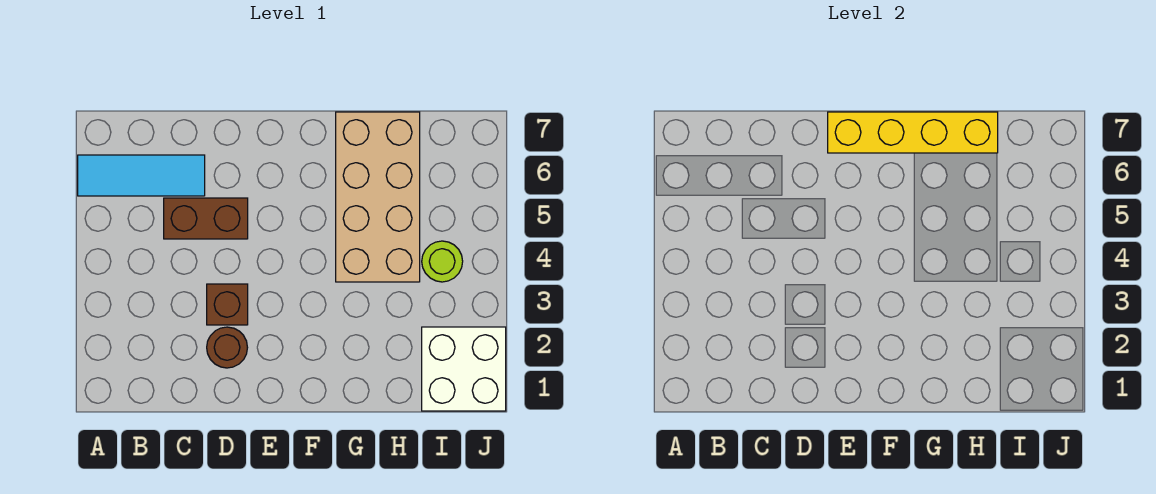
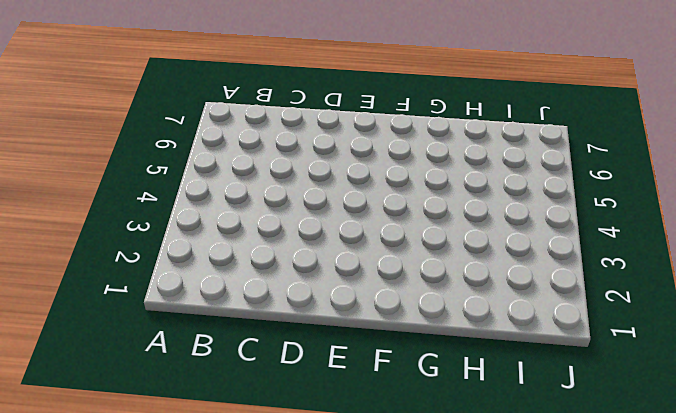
none -> cyan tile A6:C6 level 1
none -> brown brick C5:D5 level 1

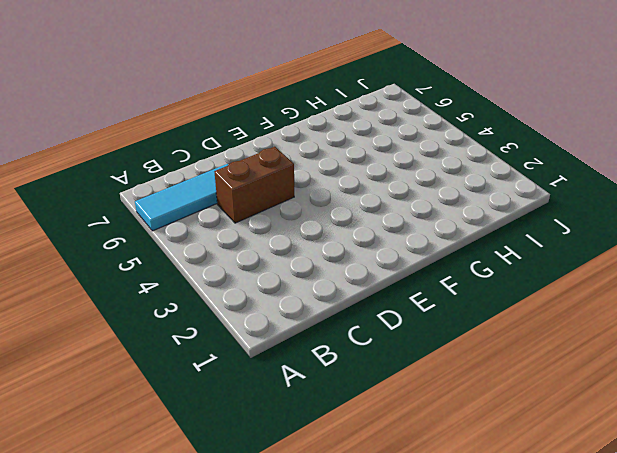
none -> brown round brick D2 level 1
none -> brown brick D3 level 1

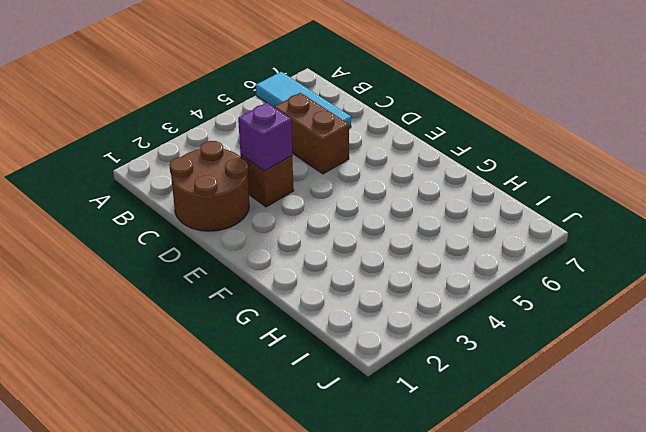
brown round brick C1:D2 level 1 -> brown round brick D2 level 1
purple brick D3 level 2 -> none
none -> tan brick G4:H7 level 1
none -> white brick I1:J2 level 1

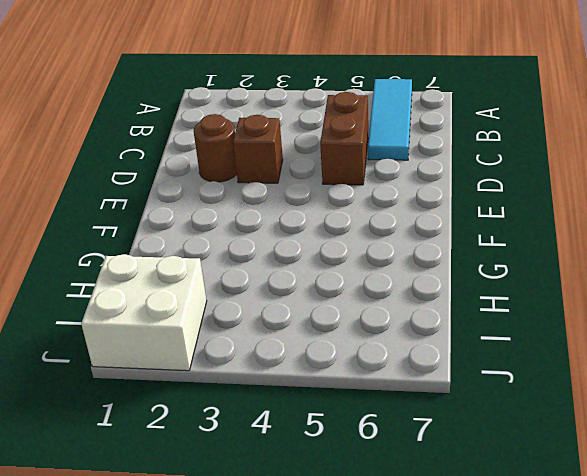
none -> tan brick G4:H7 level 1
none -> lime round brick I4 level 1

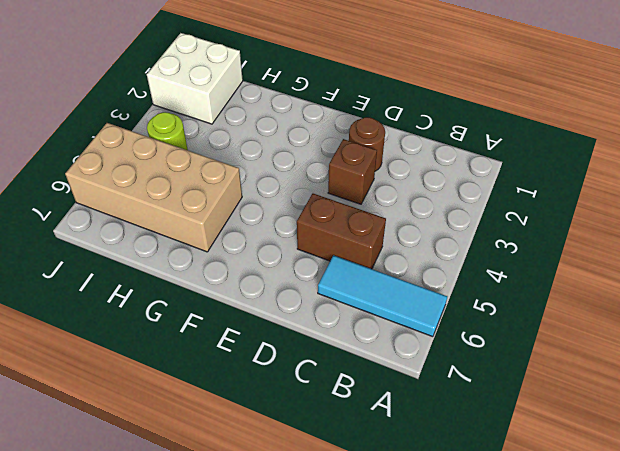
tan brick G5:J6 level 1 -> tan brick G4:H7 level 1
none -> yellow brick E7:H7 level 2

